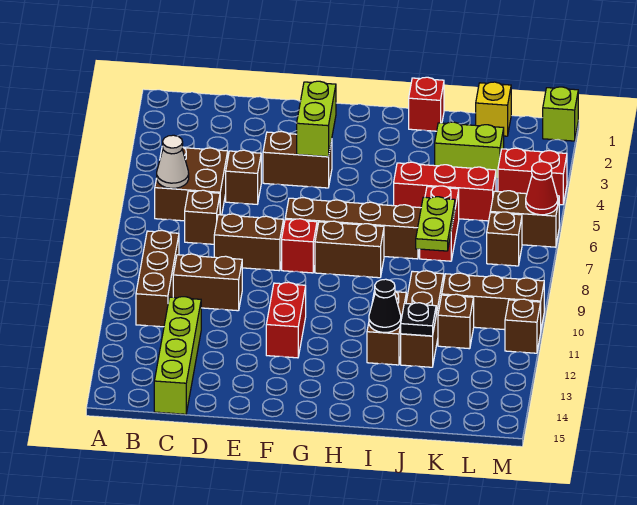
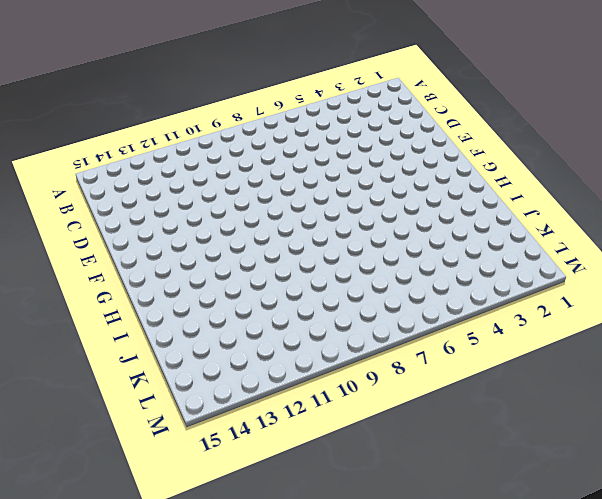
none -> brown brick B5:C6 level 1
none -> brown brick B9:B11 level 1
none -> brown brick C7 level 1
none -> brown brick C10:D10 level 1

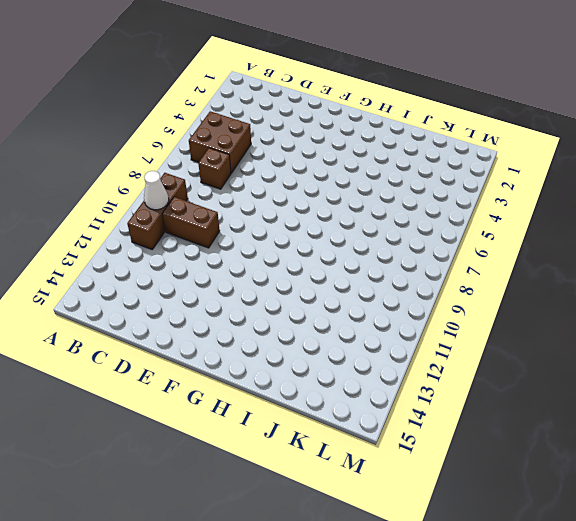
white cone B10 level 2 -> white cone B6 level 2
none -> lime brick C12:C15 level 1
none -> brown brick D5 level 1
none -> brown brick D8:E8 level 1
none -> brown brick E4:F4 level 1

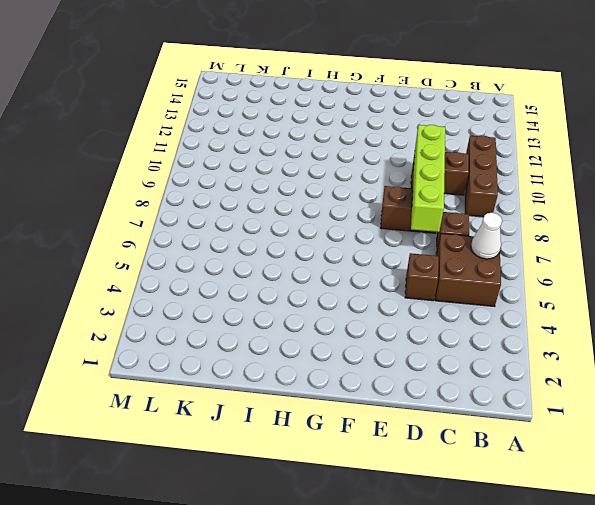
lime brick D7:D10 level 2 -> lime brick C12:C15 level 1
none -> brown brick E4:F4 level 1
none -> brown brick F7:I7 level 1
none -> red brick F8 level 1
none -> red brick F11:F12 level 1

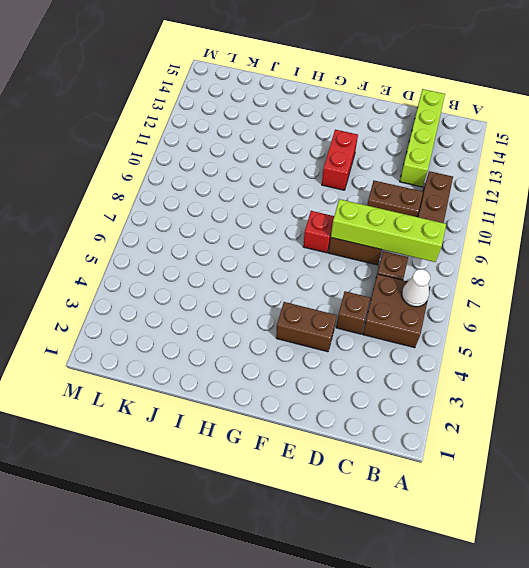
lime brick B8:E8 level 2 -> none
none -> brown brick F7:I7 level 1
none -> brown brick G8:H8 level 1
none -> red brick I1 level 1
none -> red brick I5:K5 level 1

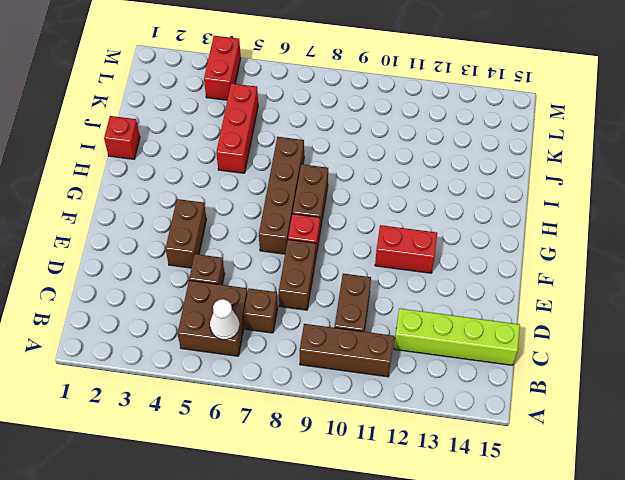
none -> brown brick I11:I12 level 1
none -> lime brick J3:K3 level 1
none -> red brick J6:J7 level 1
none -> brown brick J10:J12 level 1

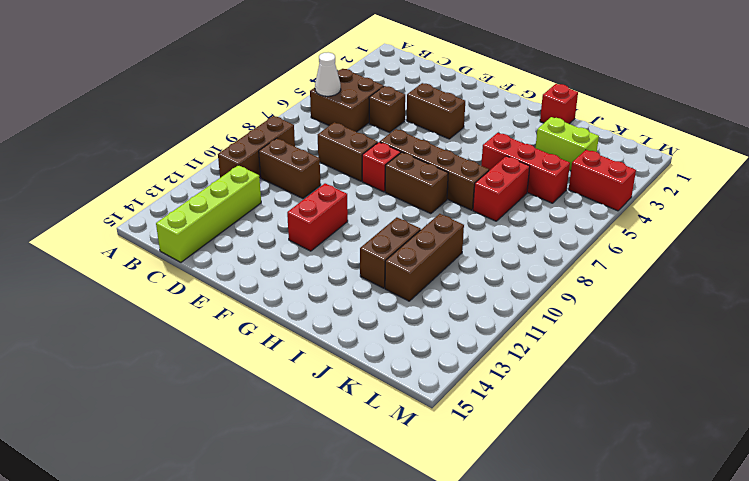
none -> brown brick C7 level 1
none -> yellow brick K1 level 1
none -> brown brick K10:M10 level 1
none -> brown brick K11 level 1

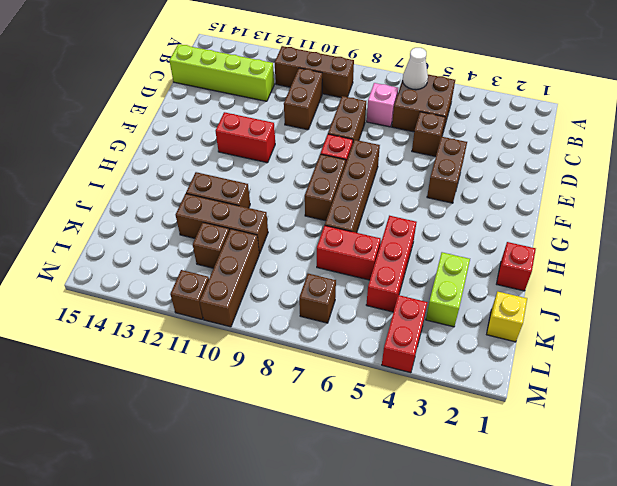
pink brick C7 level 1 -> brown brick C7 level 1
none -> brown brick L6:M6 level 1
none -> lime brick M1 level 1
none -> lime brick F3:F4 level 2
none -> black cone I12 level 2

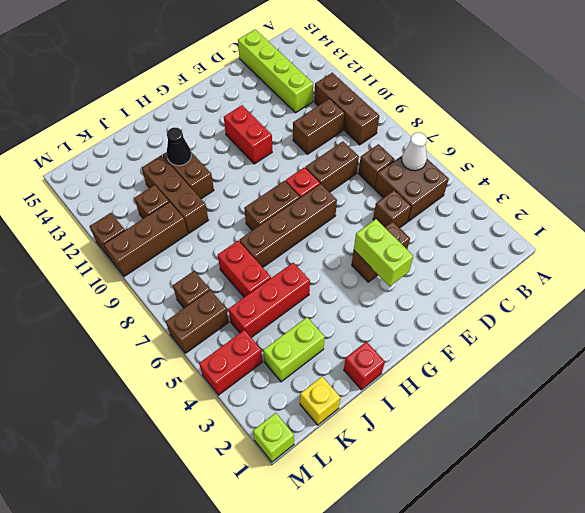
none -> lime plate J7:J8 level 2
none -> black plate J12 level 2
none -> red cone M6 level 2

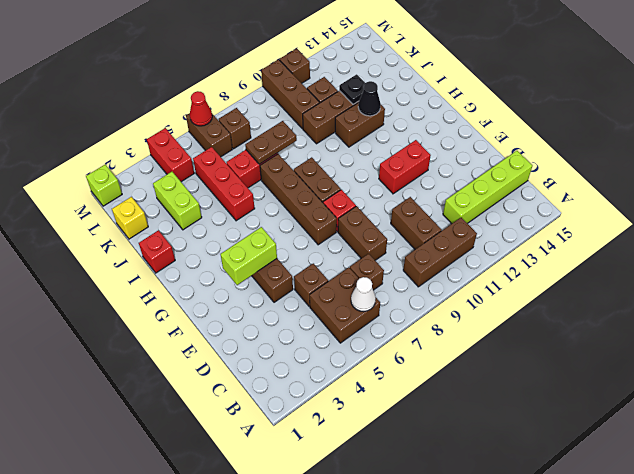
brown plate J7:J8 level 2 -> lime plate J7:J8 level 2

